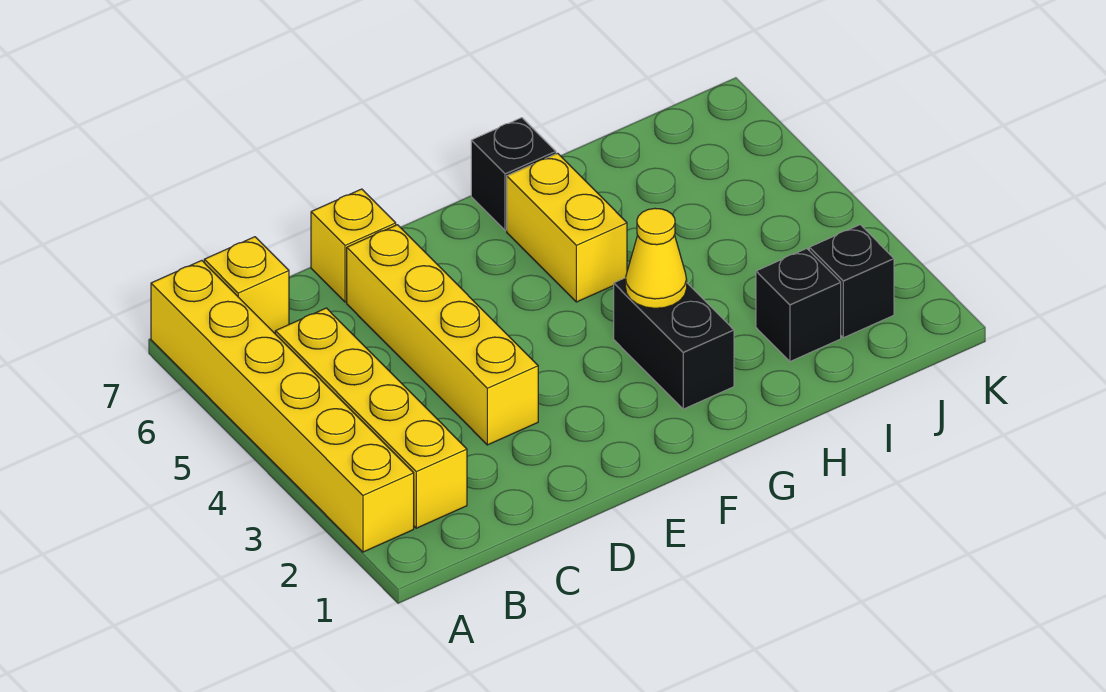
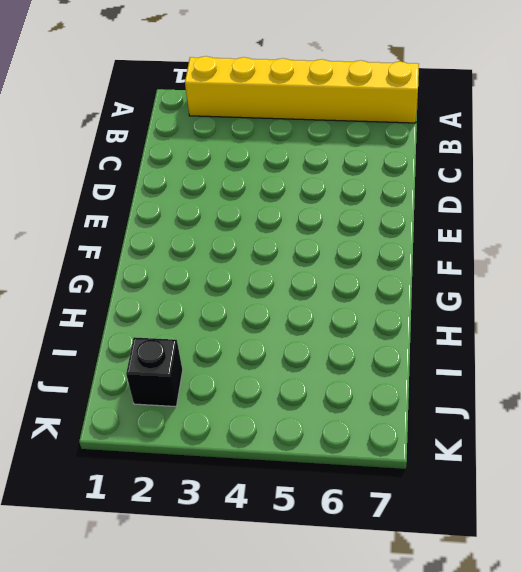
none -> yellow brick B2:B5 level 1
none -> yellow brick B7 level 1

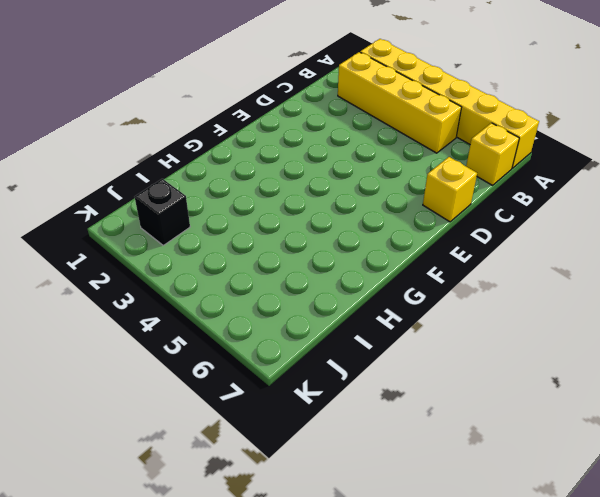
none -> yellow brick D3:D6 level 1
none -> black brick G2:G3 level 1

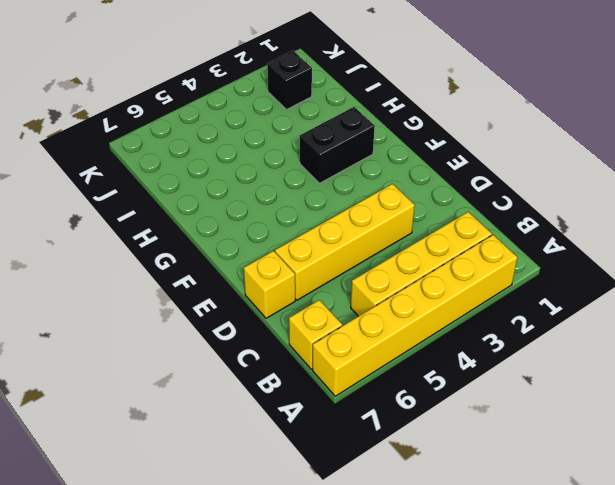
none -> yellow brick G5:G6 level 1
none -> black brick G7 level 1

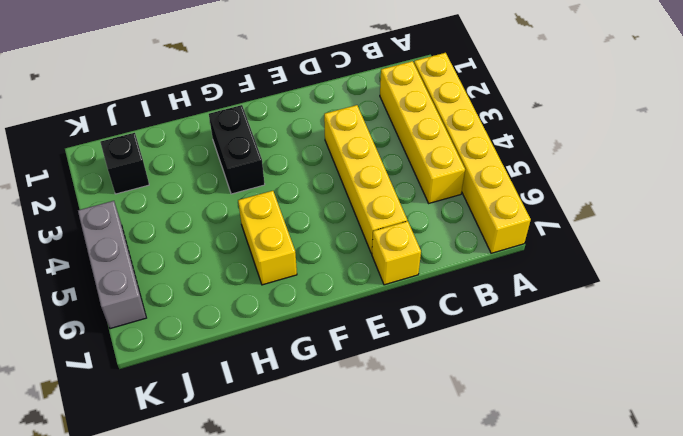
grey brick K4:K6 level 1 -> none
none -> yellow brick B7 level 1
none -> black brick G7 level 1

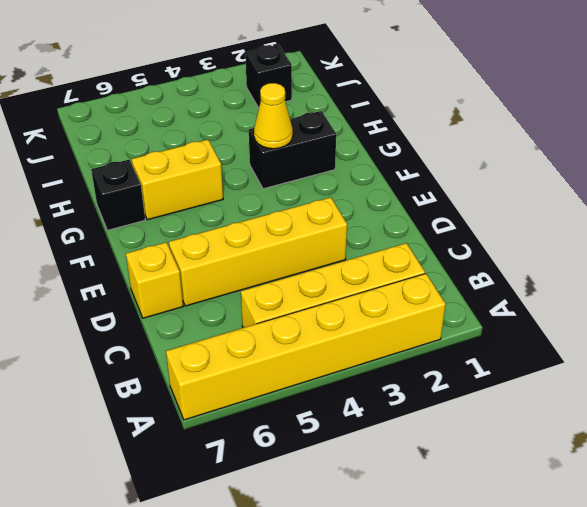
none -> yellow brick B7 level 1
none -> black brick I2 level 1

